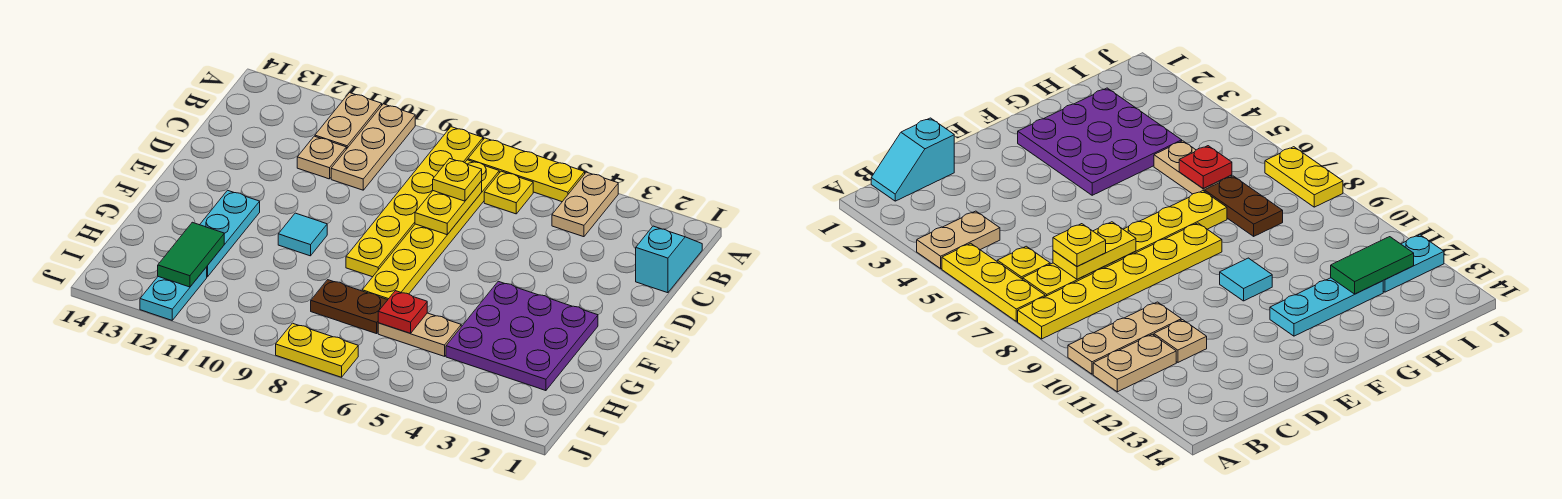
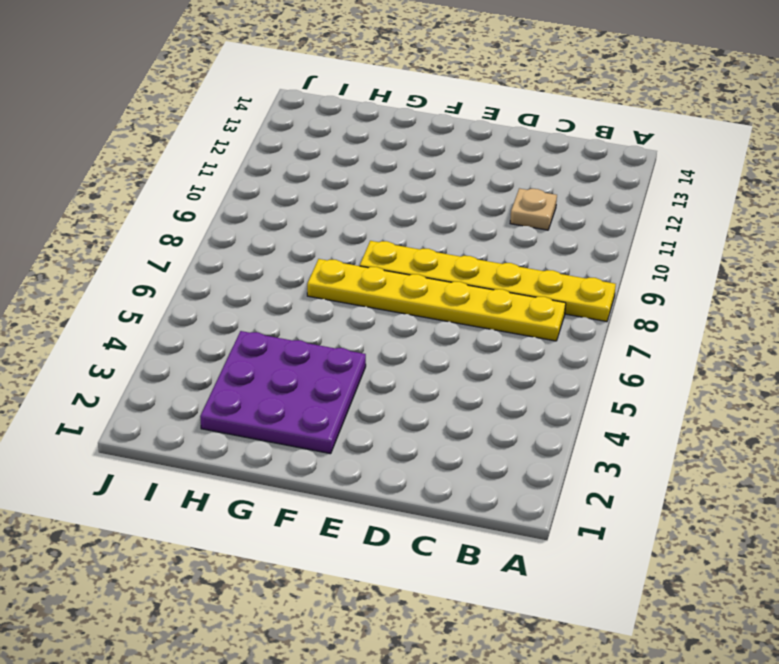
none -> tan plate A4:B4 level 1
none -> yellow plate A5:A7 level 1
none -> tan plate A10:C10 level 1

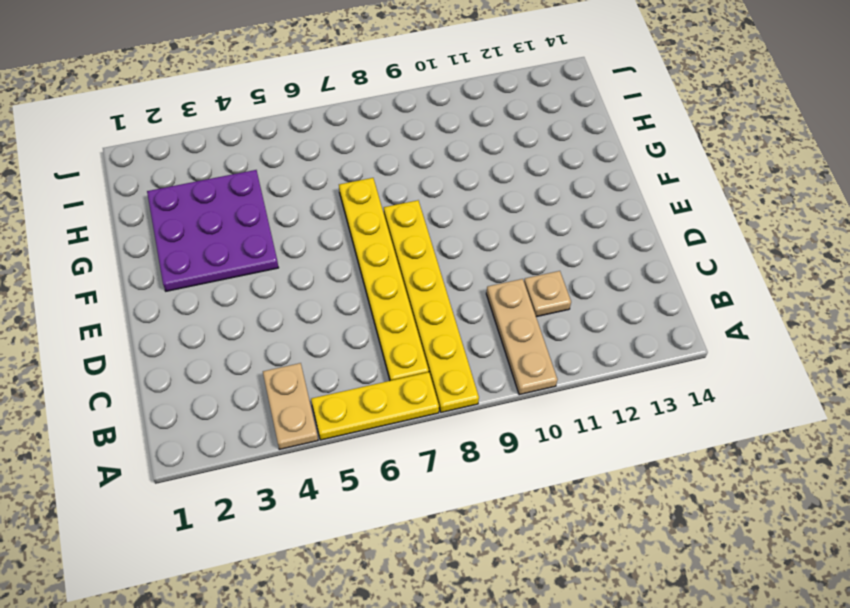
none -> tan plate A11:B11 level 1
none -> cyan slope B1:C1 level 1 top C
none -> yellow plate B6 level 1

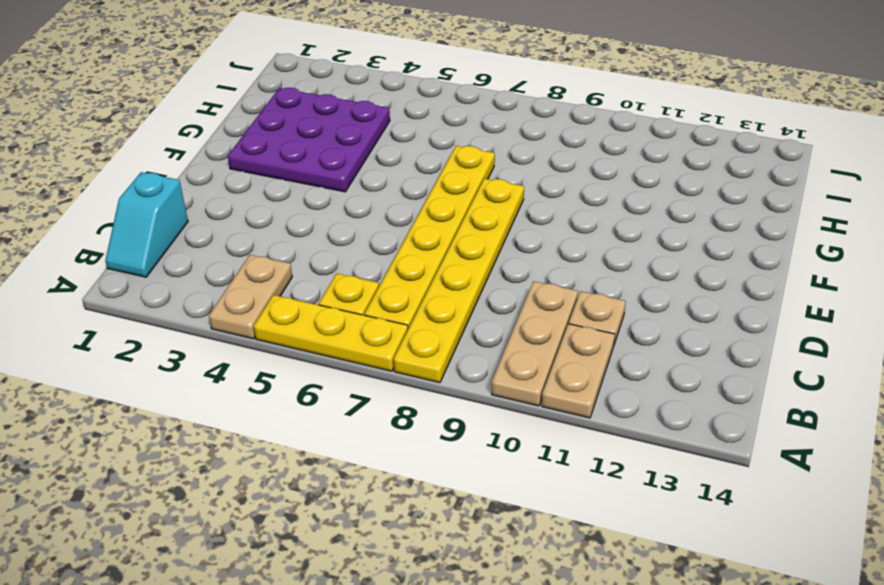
none -> cyan tile F10 level 1
none -> cyan plate F12:H12 level 1
none -> tan plate H5:H6 level 1

